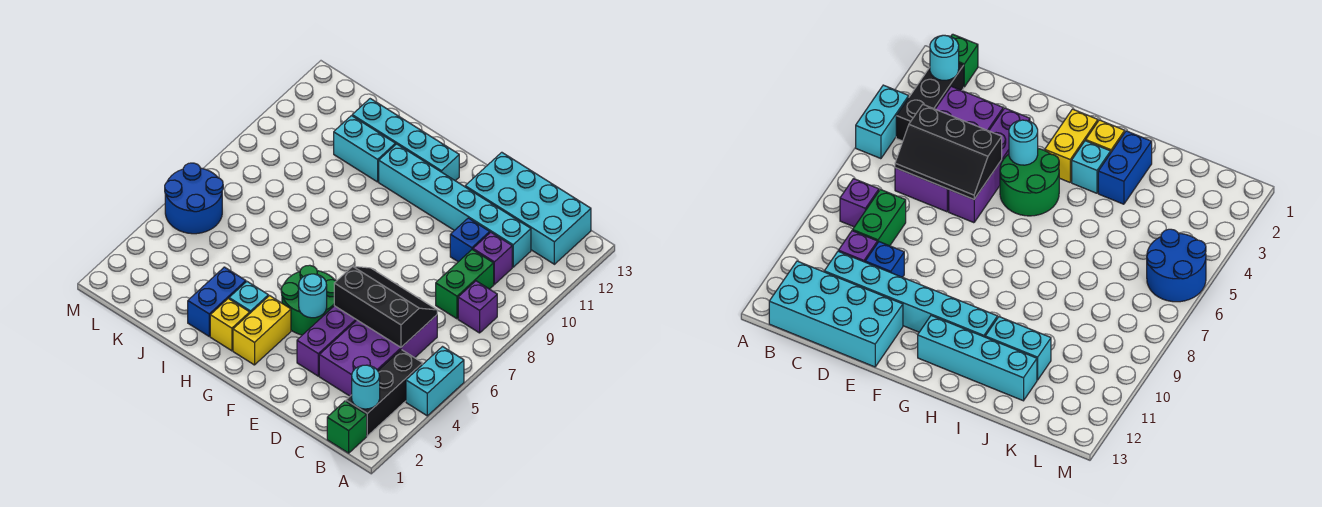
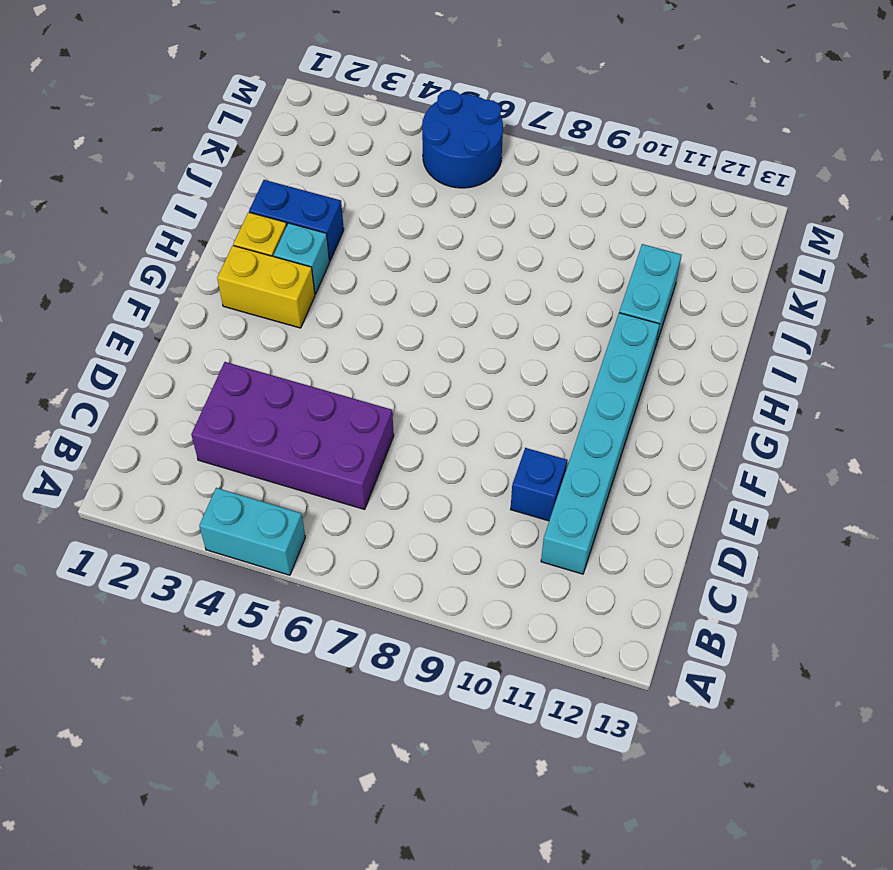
none -> green brick B1 level 1
none -> black brick B2:B4 level 1
none -> purple brick B8 level 1

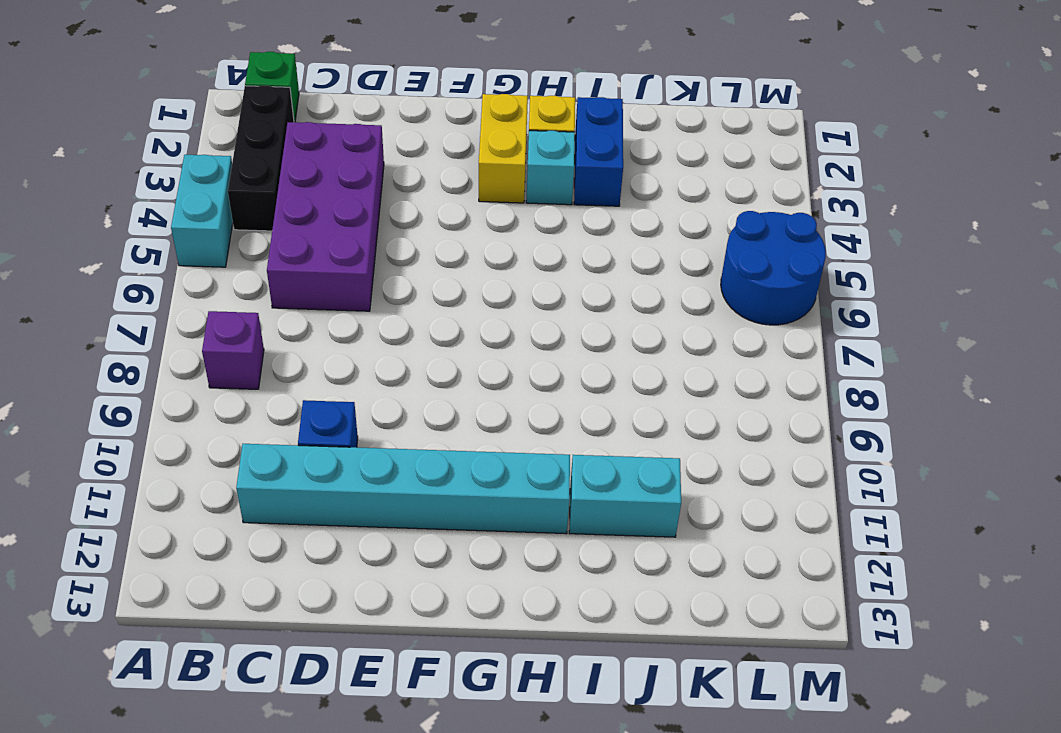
none -> cyan brick B12:E13 level 1
none -> green brick C8:C9 level 1
none -> purple brick C10 level 1

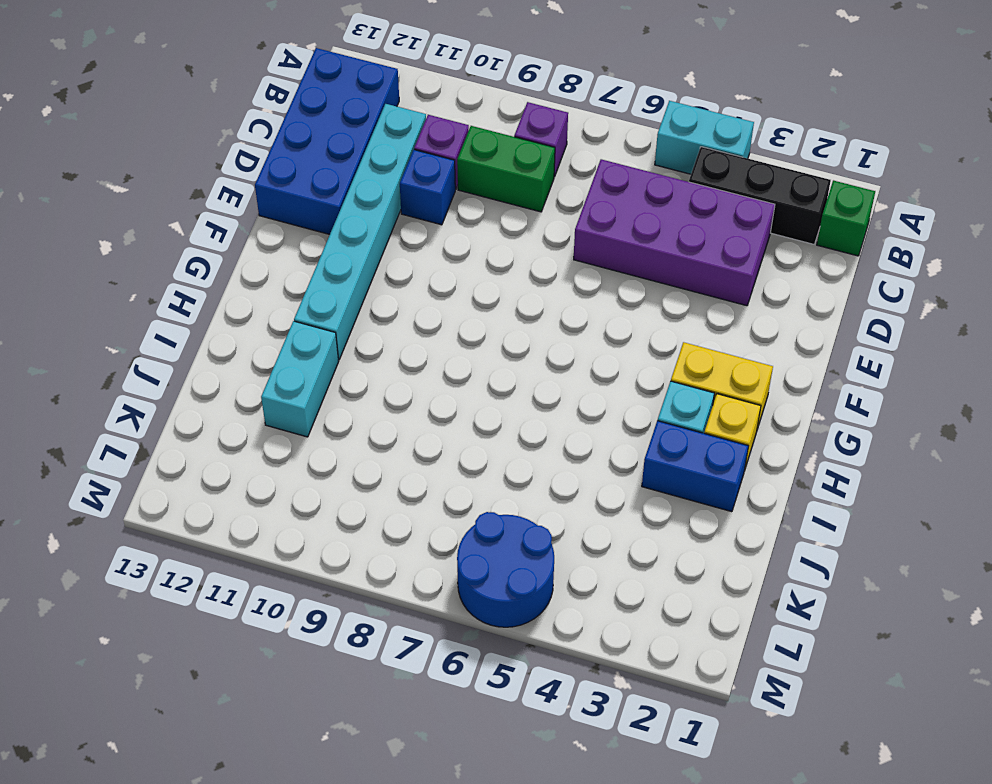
blue brick B12:E13 level 1 -> cyan brick B12:E13 level 1
none -> purple brick E3:E6 level 1
none -> green round brick F4:G5 level 1
none -> cyan brick G12:J12 level 1

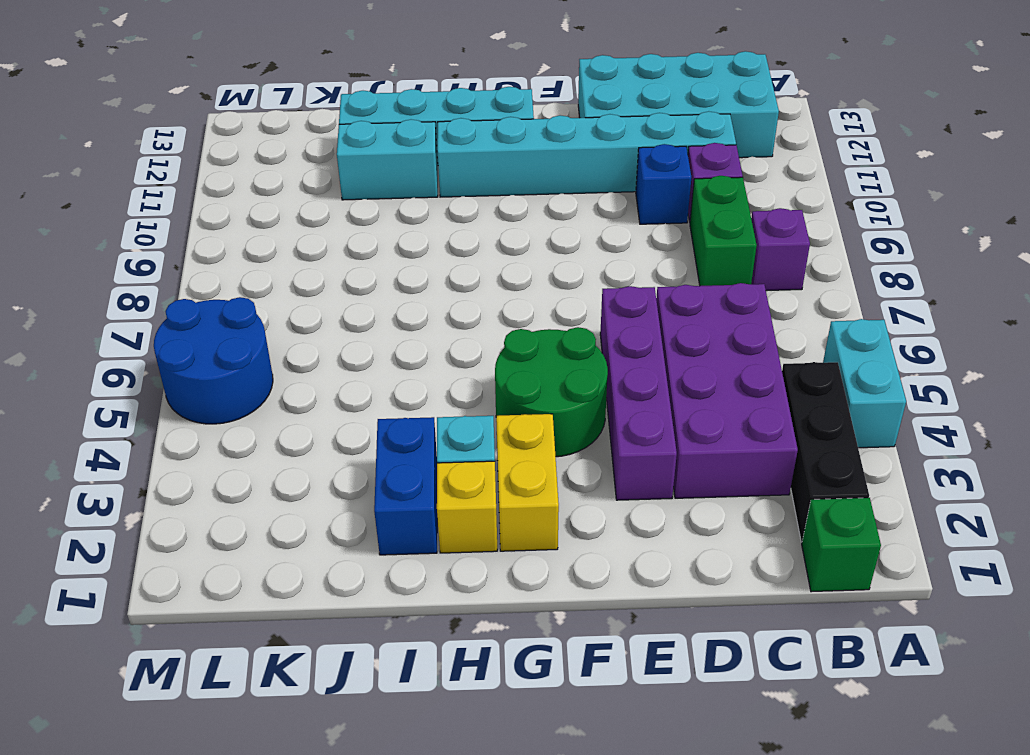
none -> cyan round brick B2 level 2
none -> black slope C5:E6 level 2 top 5
none -> cyan round brick F4 level 2

